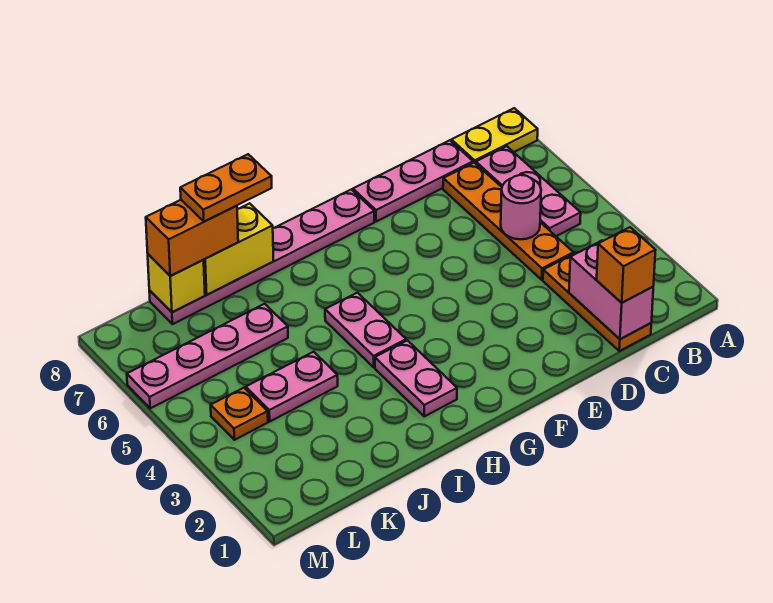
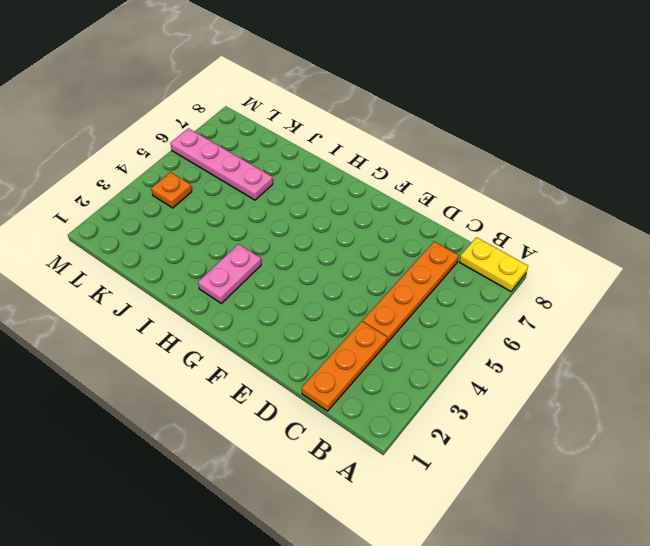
none -> pink plate B5:B7 level 1
none -> pink plate C8:E8 level 1
none -> pink plate F8:K8 level 1

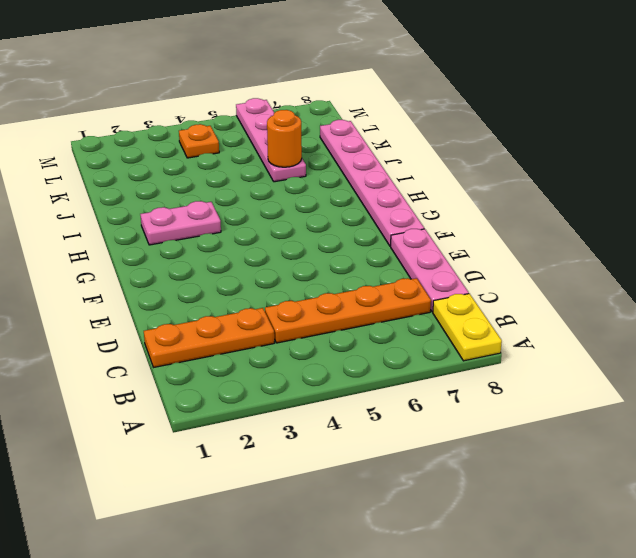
orange round brick J6 level 2 -> none
none -> pink plate B5:B7 level 1
none -> pink plate H4:H5 level 1
none -> pink plate J4:K4 level 1

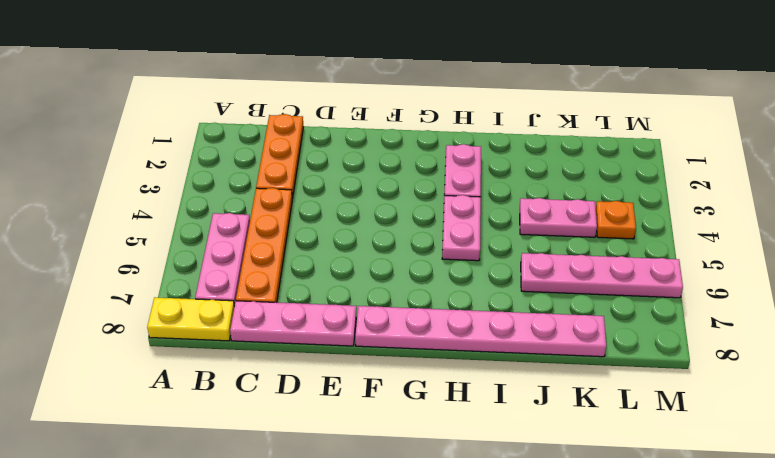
none -> pink brick C1:C2 level 2
none -> pink round brick C5 level 2
none -> yellow brick I8:J8 level 2

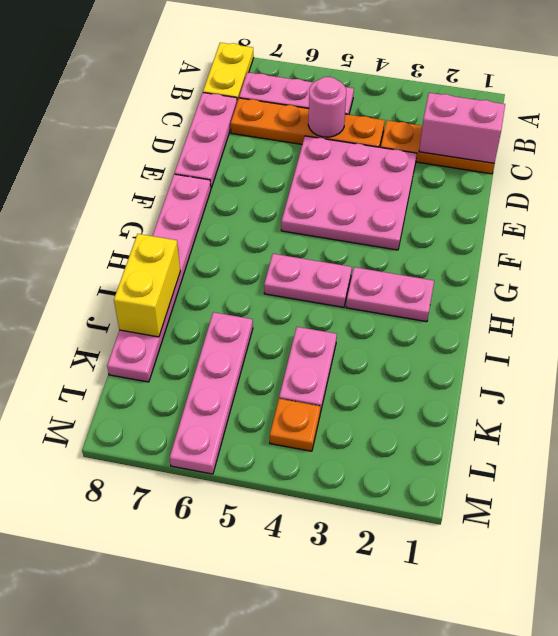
pink plate D3:F5 level 1 -> none
none -> yellow brick K8 level 2
none -> orange brick C1 level 3
none -> orange brick J8:K8 level 3

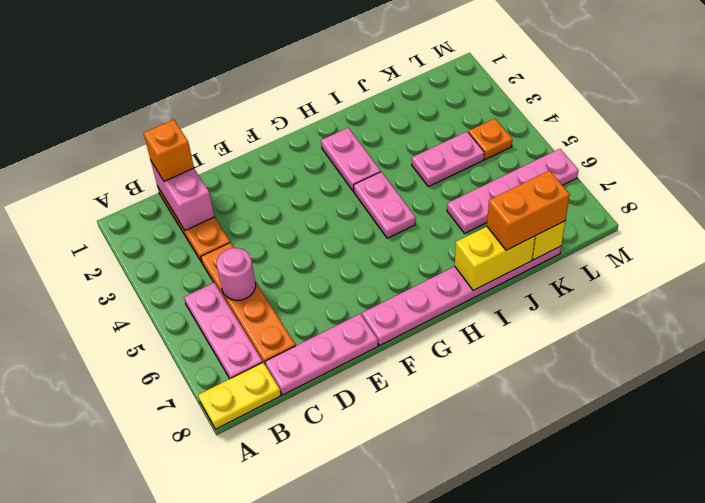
none -> orange plate I8:J8 level 4

